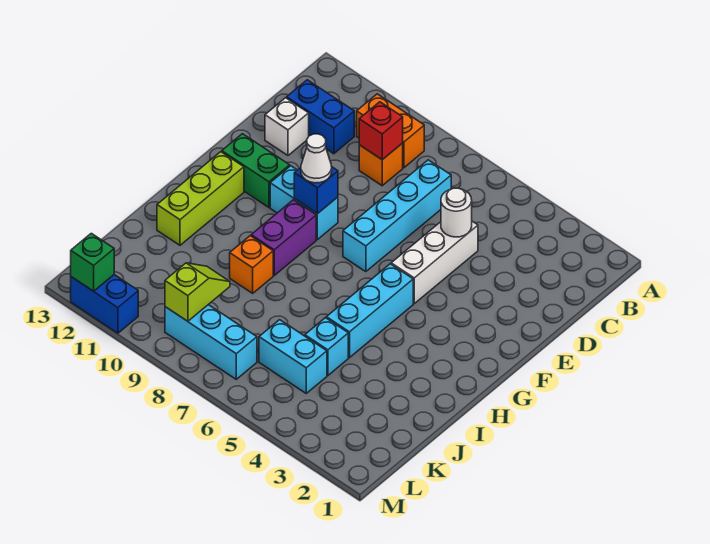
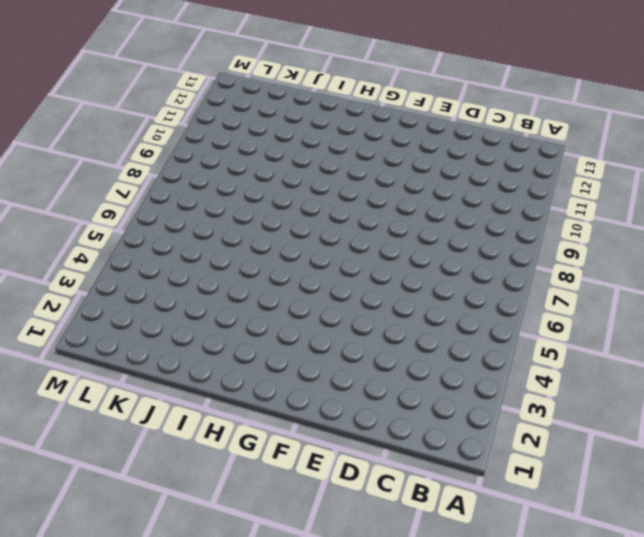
none -> orange brick B9:B10 level 1
none -> cyan brick C7:F7 level 1
none -> orange brick C9 level 1

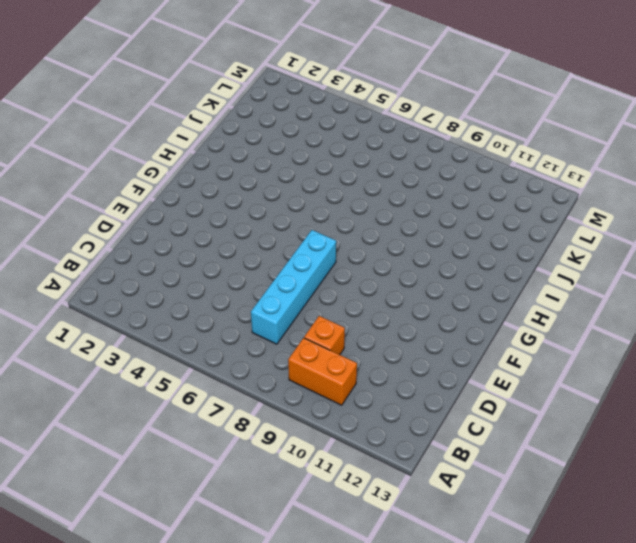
none -> blue brick C11:C12 level 1
none -> white brick D5:F5 level 1
none -> white brick D12 level 1

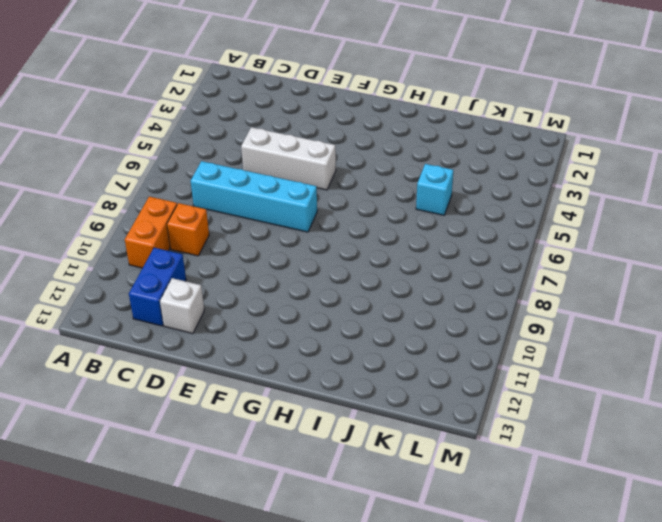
none -> cyan brick F9:F10 level 1
none -> green brick F11:F12 level 1
none -> cyan brick G5:I5 level 1

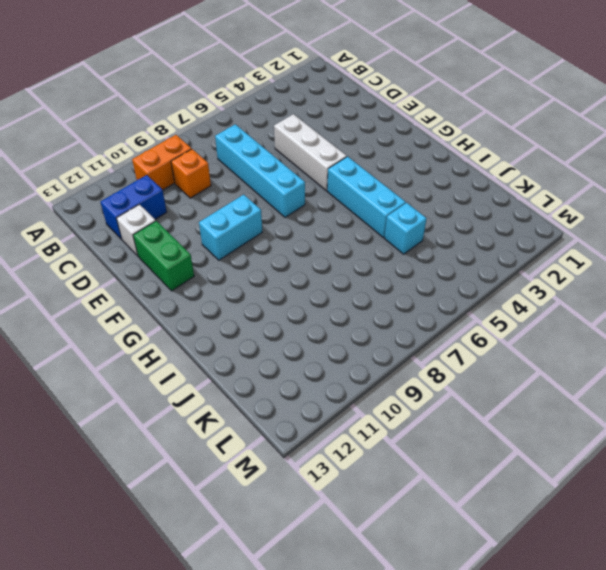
green brick E12:F12 level 1 -> green brick F11:F12 level 1
none -> purple brick G9:H9 level 1
none -> lime brick G12:I12 level 1
none -> orange brick I9 level 1

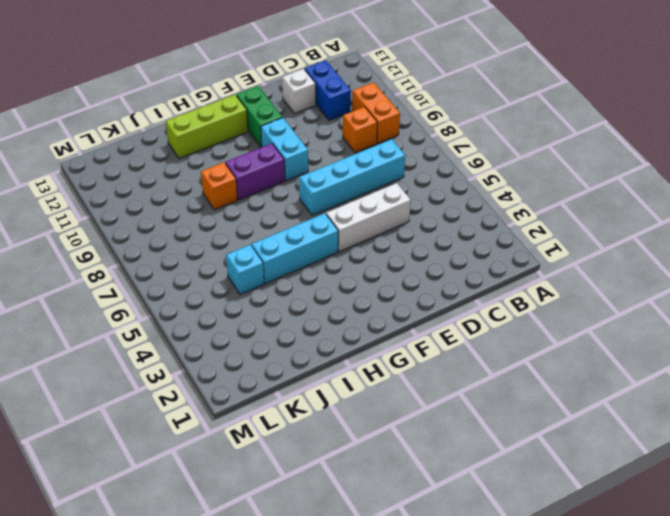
none -> cyan brick K5:K6 level 1
none -> cyan brick L7:L9 level 1
none -> blue brick M11:M12 level 1

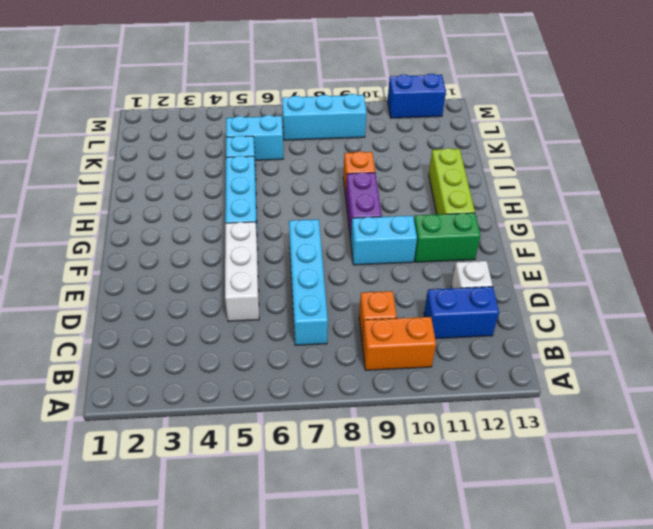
none -> red brick C9 level 2
none -> white round brick D5 level 2
none -> blue brick F9 level 2

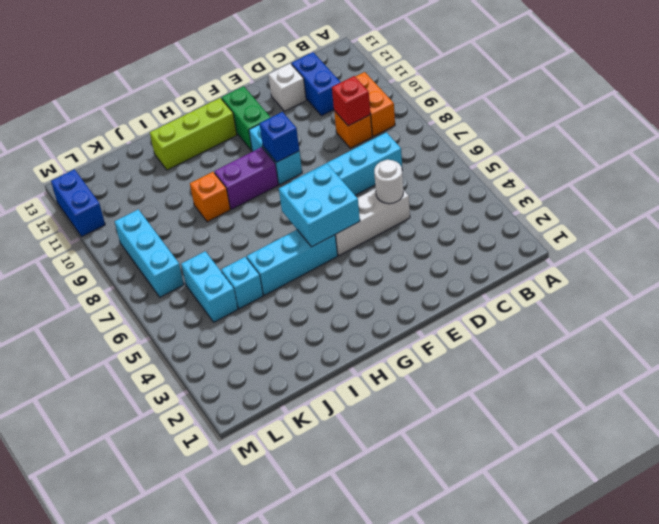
cyan brick F5:G6 level 2 -> none
none -> lime slope K9:L9 level 2 top L
none -> green brick M12 level 2
none -> white cone F9 level 3

